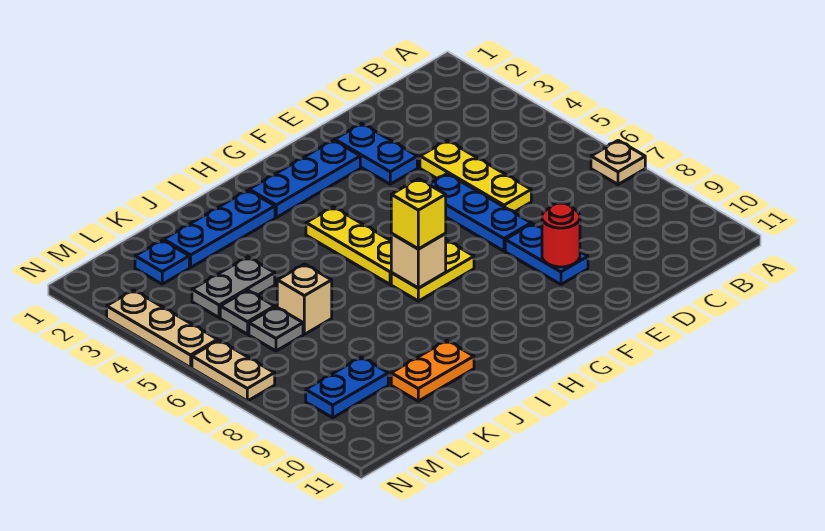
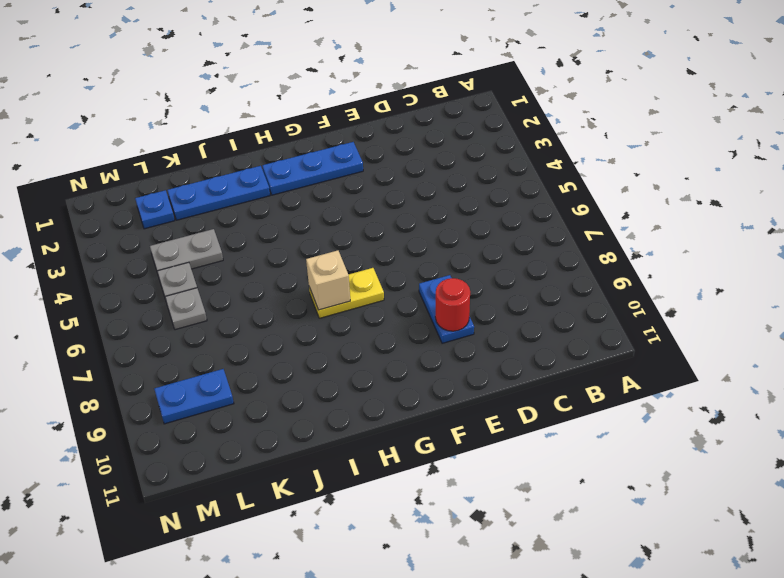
none -> tan plate A7 level 1
none -> yellow plate D4:D6 level 1
none -> blue plate E2:E3 level 1

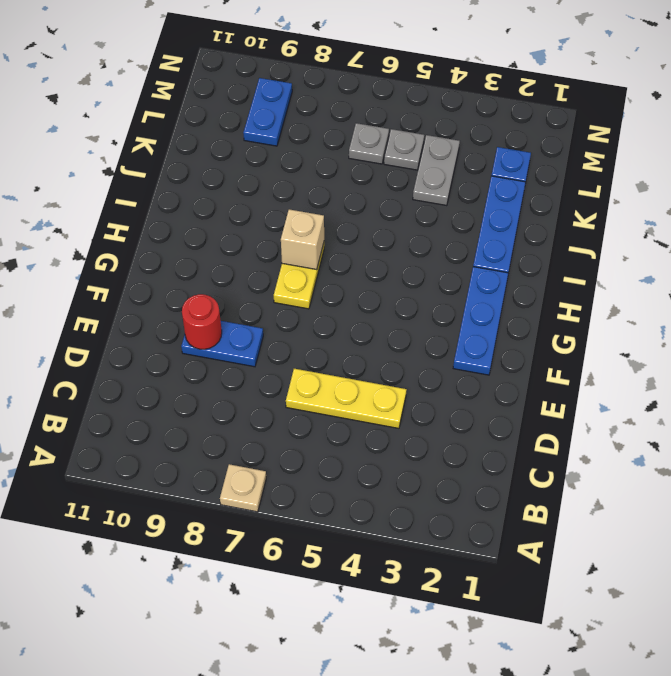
none -> blue plate E2:E3 level 1
none -> blue plate E5:E7 level 1
none -> yellow plate H4:H6 level 1

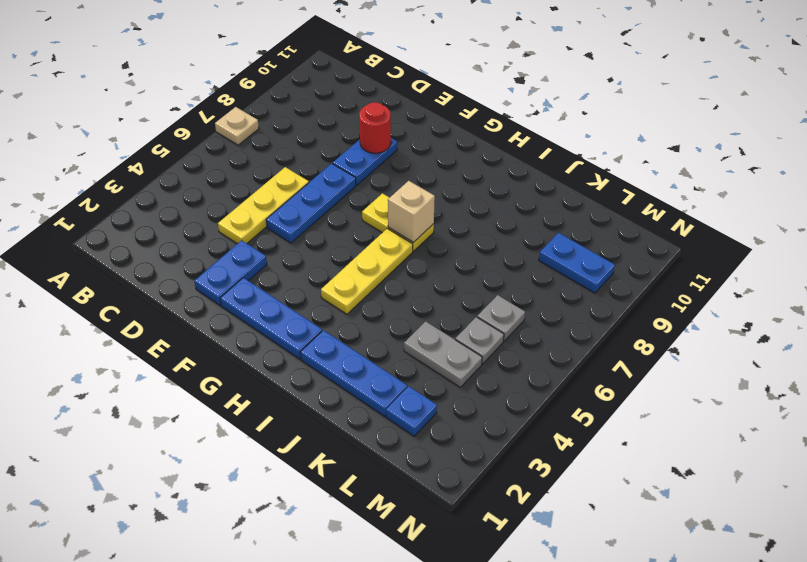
none -> orange plate J10:K10 level 1
none -> tan brick K6 level 1
none -> tan plate N3:N5 level 1

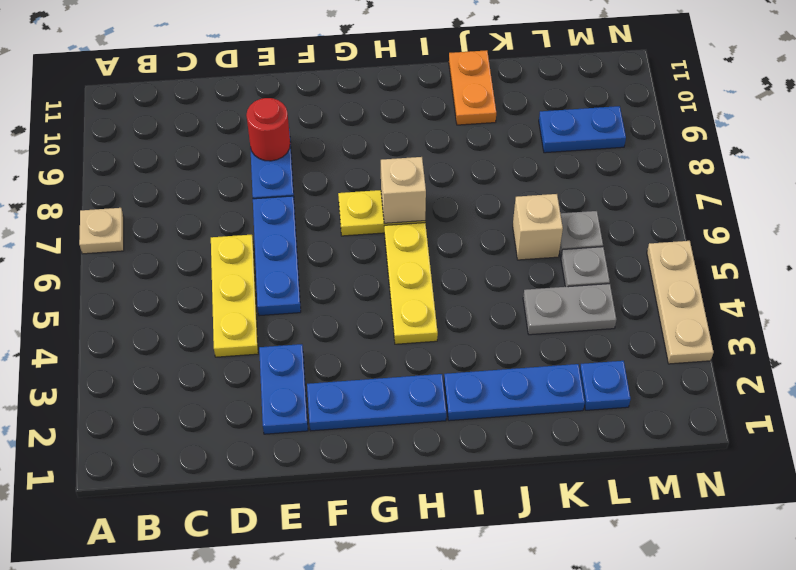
orange plate J10:J11 level 1 -> orange plate J10:K10 level 1
none -> tan plate N6:N7 level 1
none -> yellow brick H7 level 3

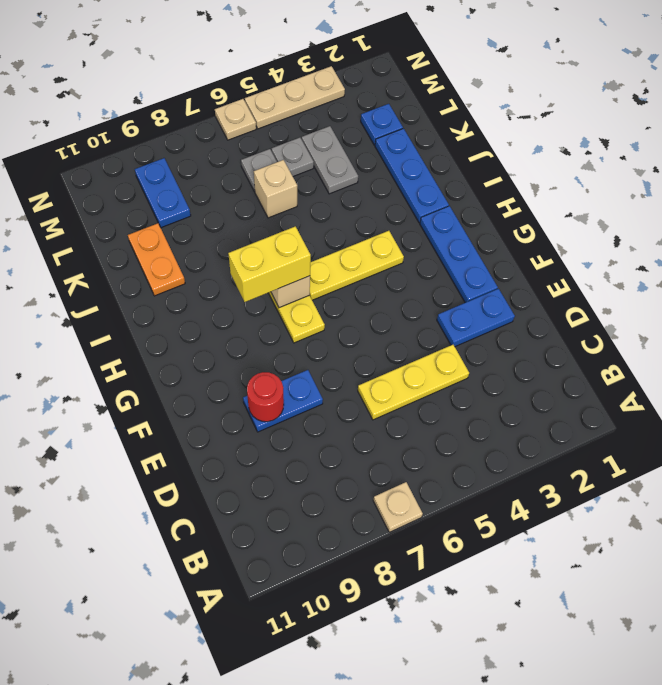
yellow brick H7:H8 level 3 -> yellow brick H7 level 3
tan plate N6 level 1 -> tan plate N6:N7 level 1
none -> blue plate E5:E7 level 1

